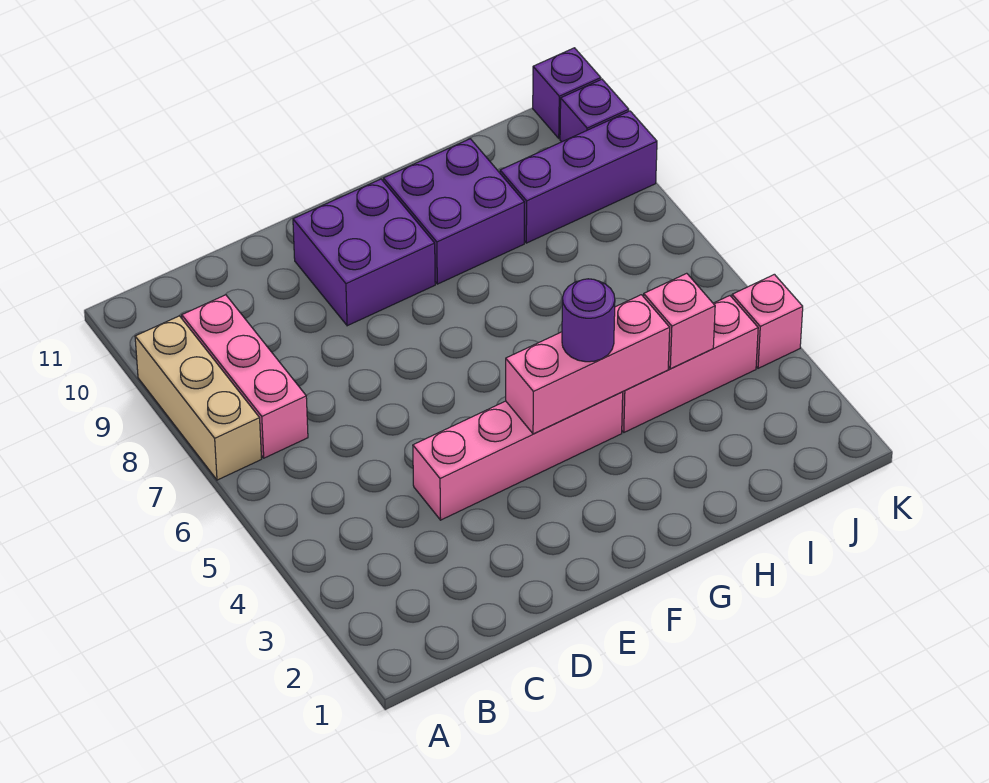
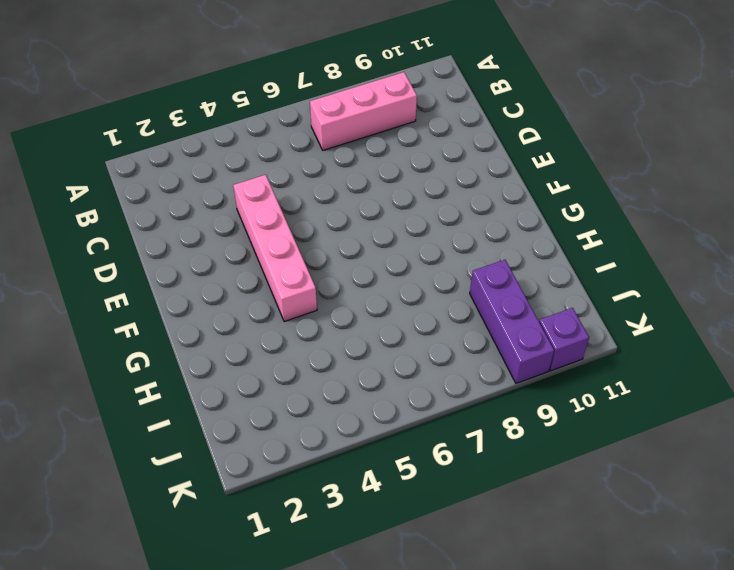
none -> tan brick A7:A9 level 1
none -> purple brick E9:F10 level 1
none -> purple brick G9:H10 level 1

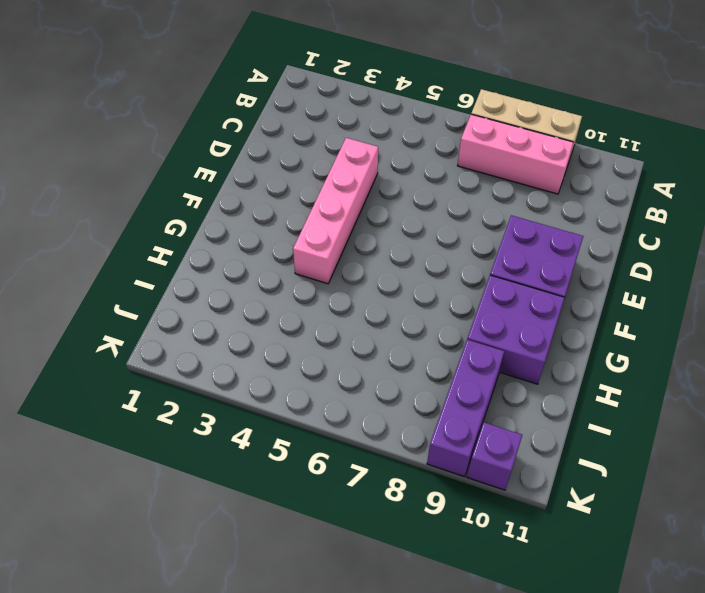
none -> pink brick H4:J4 level 1
none -> pink brick K4 level 1
none -> purple brick K11 level 1

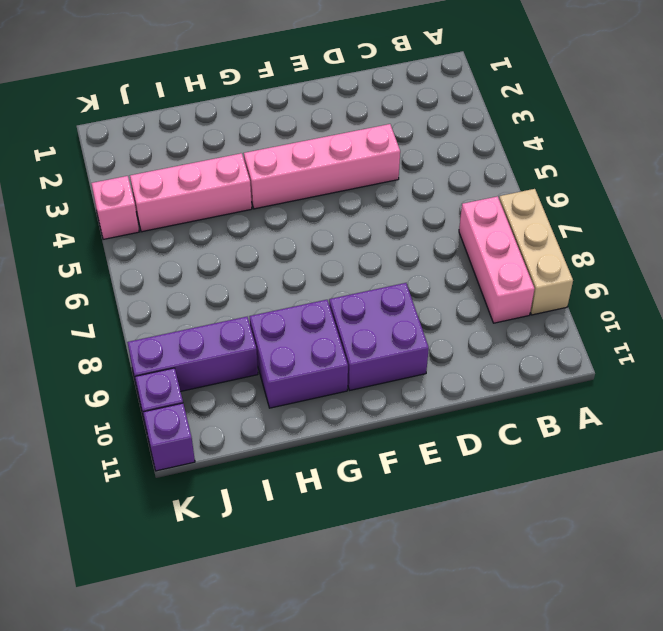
none -> pink brick F4:H4 level 2
none -> pink brick I4 level 2
none -> purple round brick G4 level 3

